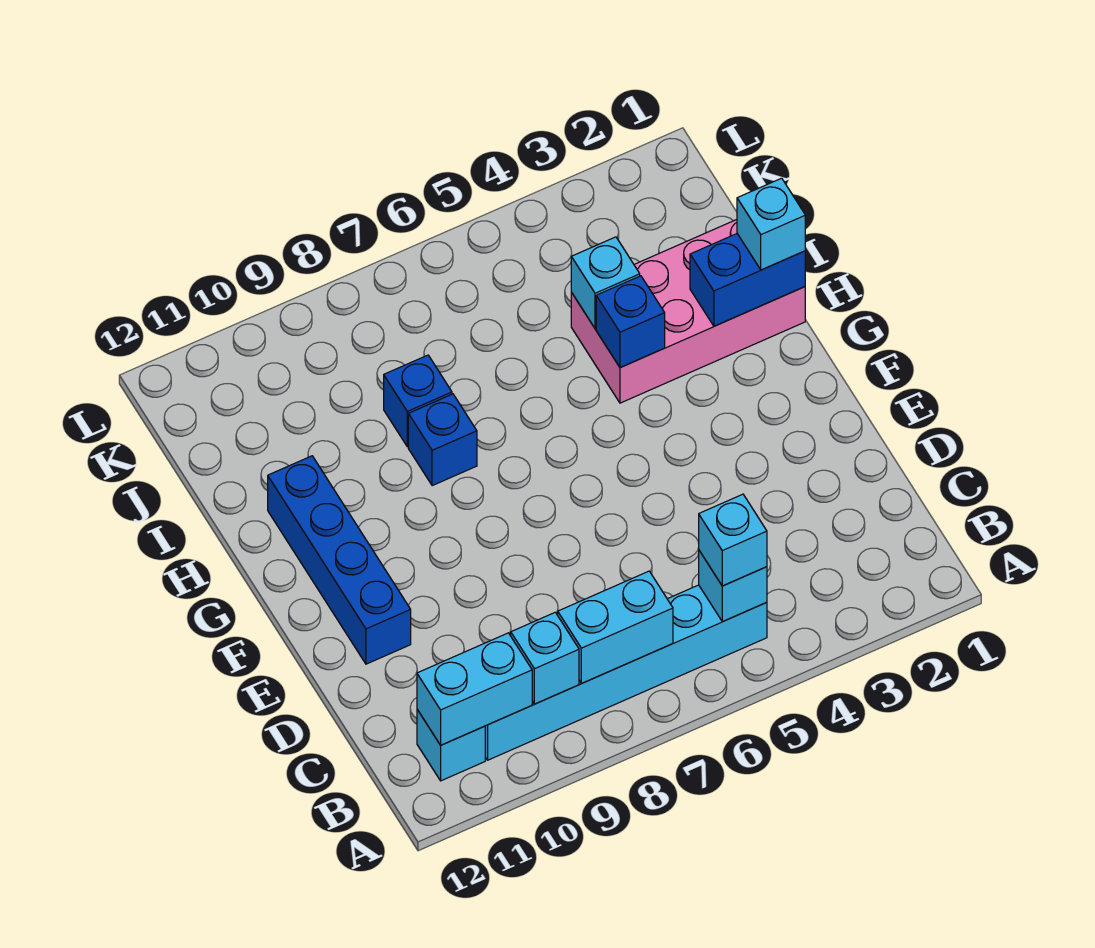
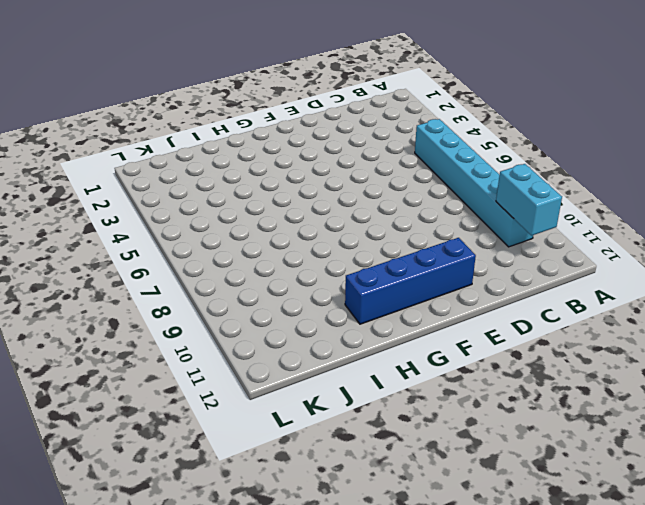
none -> cyan brick B11 level 1
none -> pink brick H1:I4 level 1
none -> blue brick H8 level 1

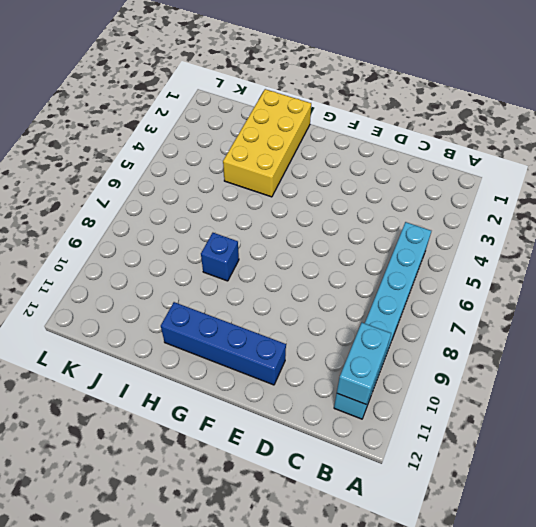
yellow brick H1:I4 level 1 -> pink brick H1:I4 level 1
none -> blue brick I8 level 1
none -> cyan brick B5 level 2
none -> cyan brick B7:B8 level 2

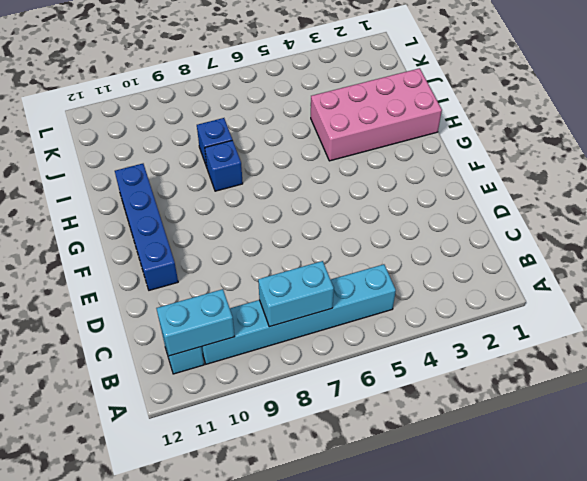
none -> cyan brick B5 level 2
none -> cyan brick B9 level 2
none -> blue brick H1:H2 level 2

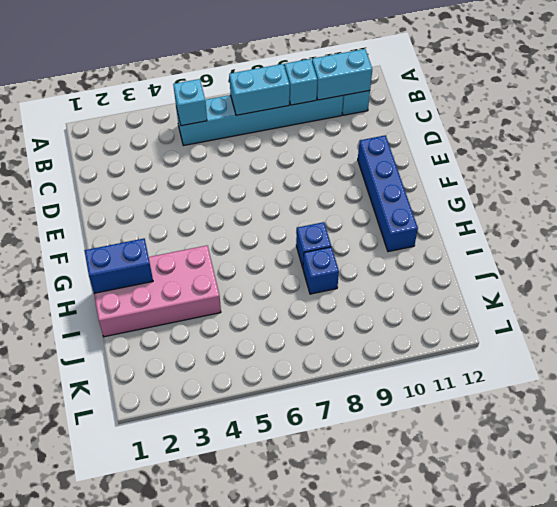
none -> blue brick H4 level 2
none -> cyan brick I4 level 2
none -> cyan brick B5 level 3

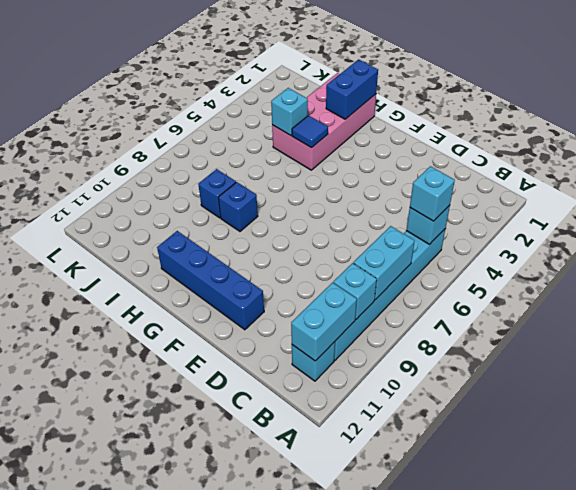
blue tile H4 level 2 -> blue brick H4 level 2
none -> cyan brick H1 level 3

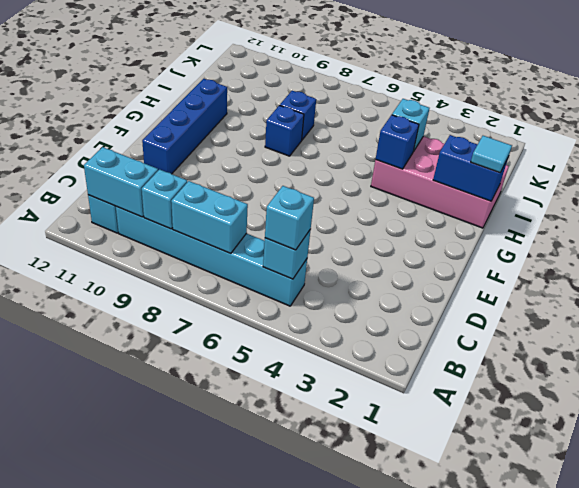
cyan tile H1 level 3 -> cyan brick H1 level 3

